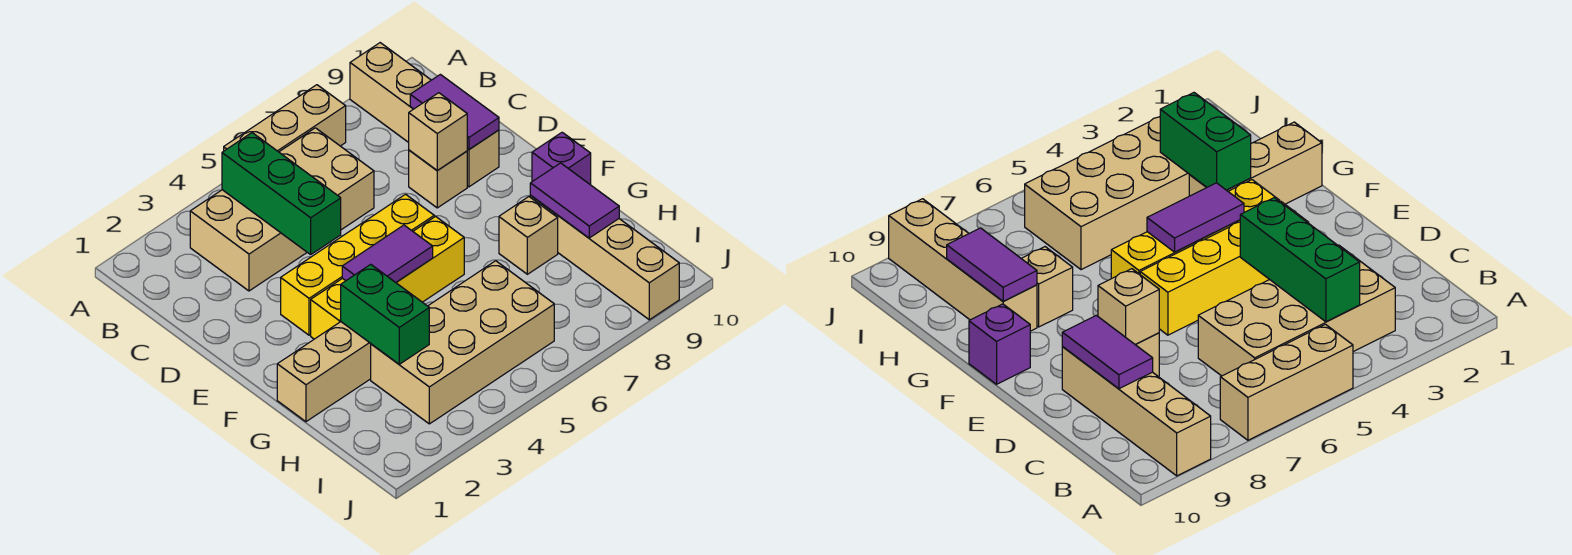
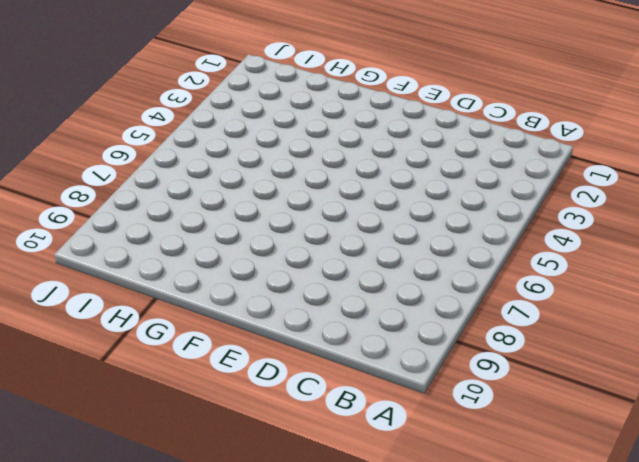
none -> tan brick A5:A7 level 1
none -> tan brick A9:D9 level 1
none -> tan brick B3:C6 level 1

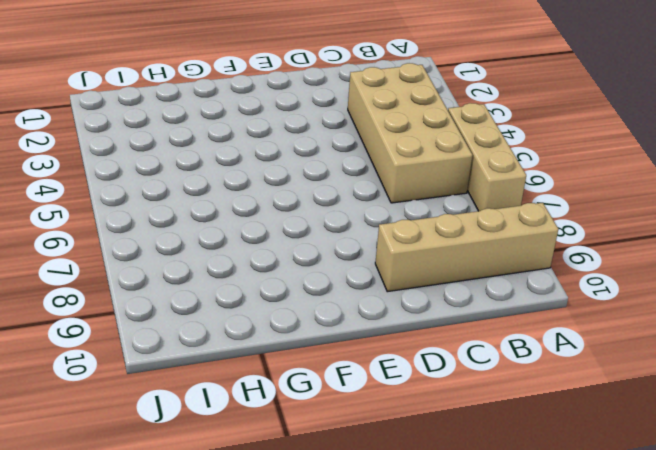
none -> tan brick D8 level 1
none -> yellow brick E3:E6 level 1
none -> yellow brick F3:F6 level 1

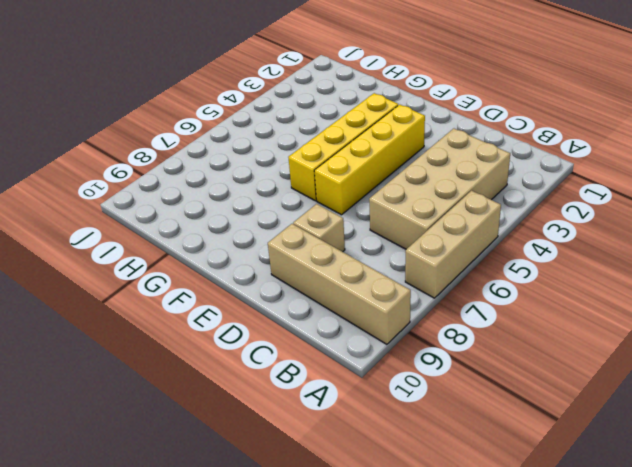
none -> purple brick F10 level 1
none -> tan brick G1:G3 level 1
none -> tan brick G8 level 1

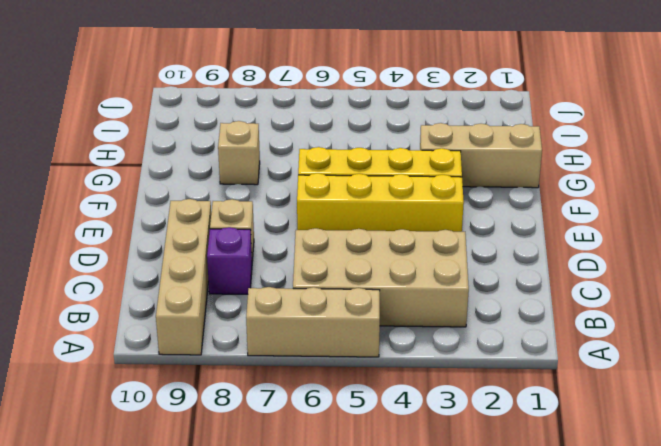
purple brick C8 level 1 -> purple brick F10 level 1
none -> tan brick G9:J9 level 1
none -> tan brick H3:I6 level 1
none -> green brick B4:D4 level 2

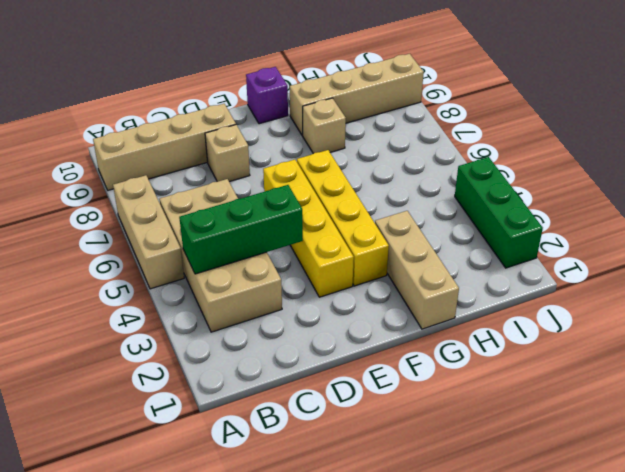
green brick J2:J4 level 1 -> none
none -> tan brick H3:I6 level 1
none -> purple tile C9:D9 level 2
none -> tan brick D8 level 2

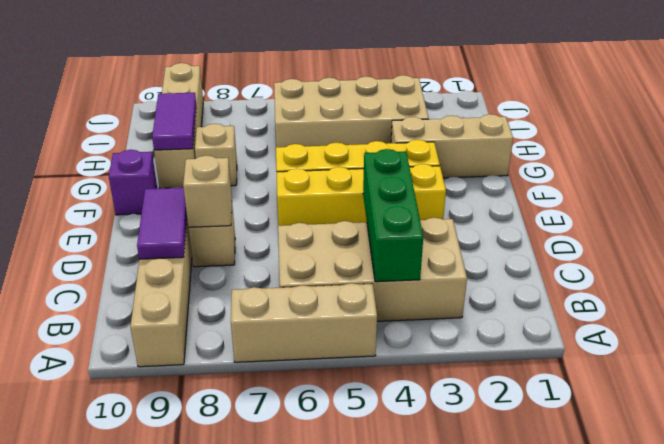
none -> purple tile F4:F5 level 2
none -> green brick G3:H3 level 2

